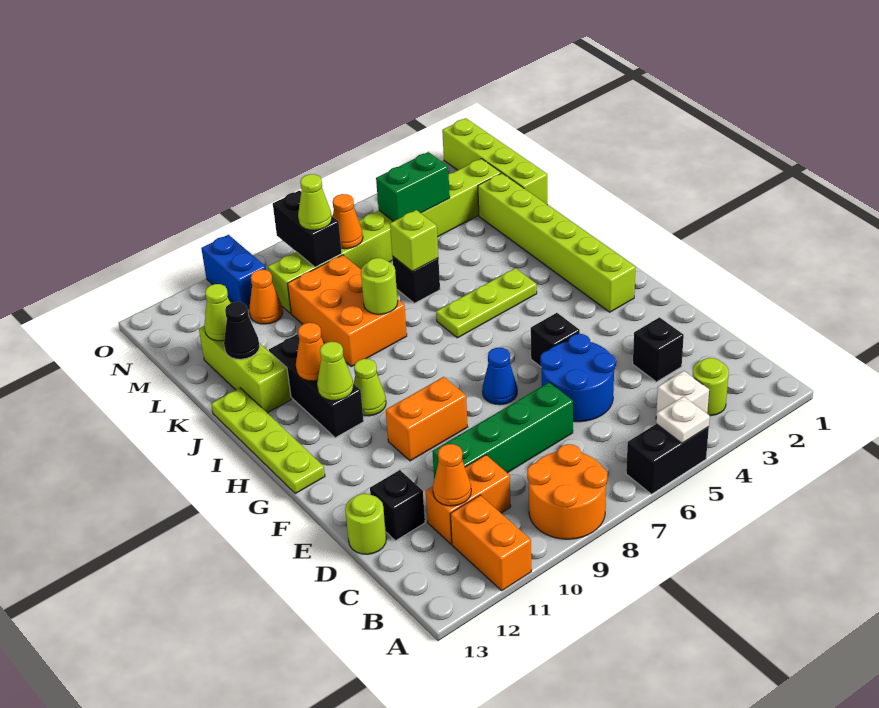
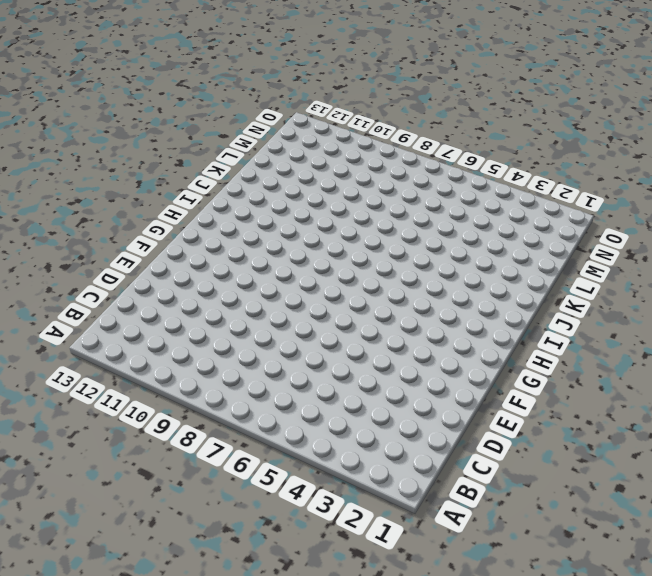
none -> black brick A5:A6 level 1
none -> orange round brick A8:B9 level 1
none -> orange brick A11:B11 level 1
none -> lime round brick B3 level 1

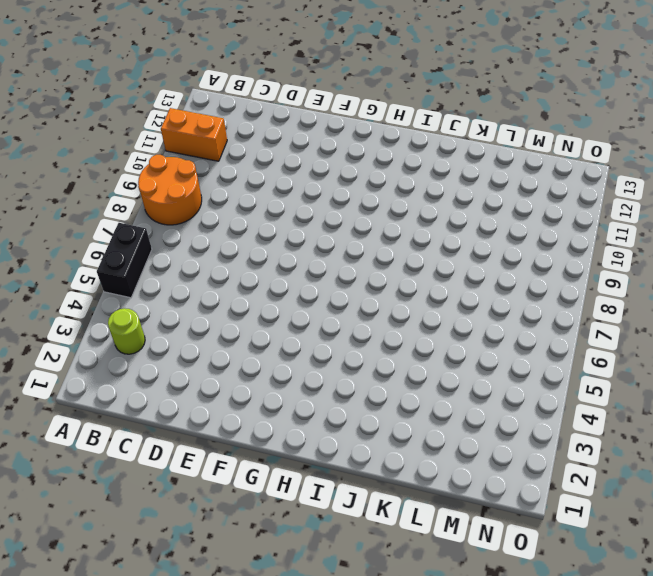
none -> white brick B4 level 1
none -> orange brick C10:C11 level 1
none -> black brick D3 level 1
none -> blue round brick D5:E6 level 1

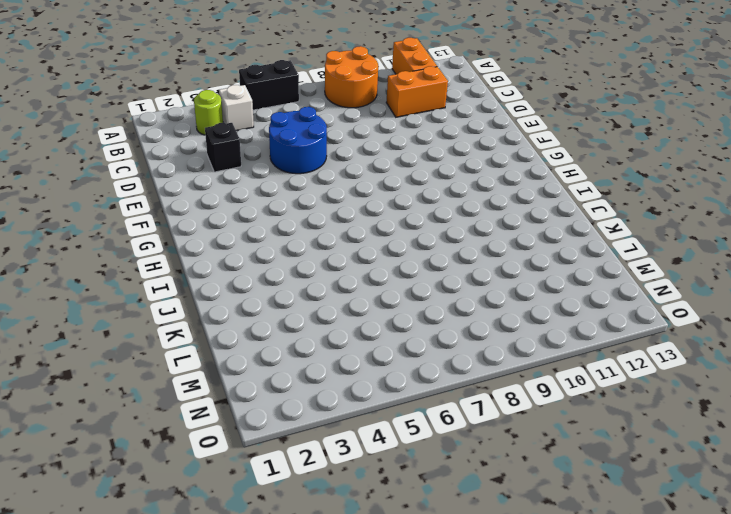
none -> green brick D7:D10 level 1
none -> black brick D12 level 1
none -> lime round brick D13 level 1
none -> black brick F5 level 1

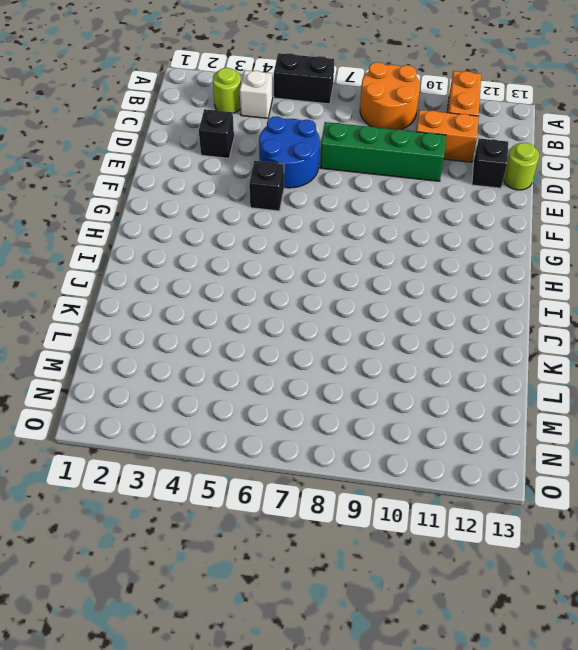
none -> blue cone F7 level 1
none -> orange brick F9:F10 level 1
none -> lime brick G2:L2 level 1
none -> lime plate G13:J13 level 1

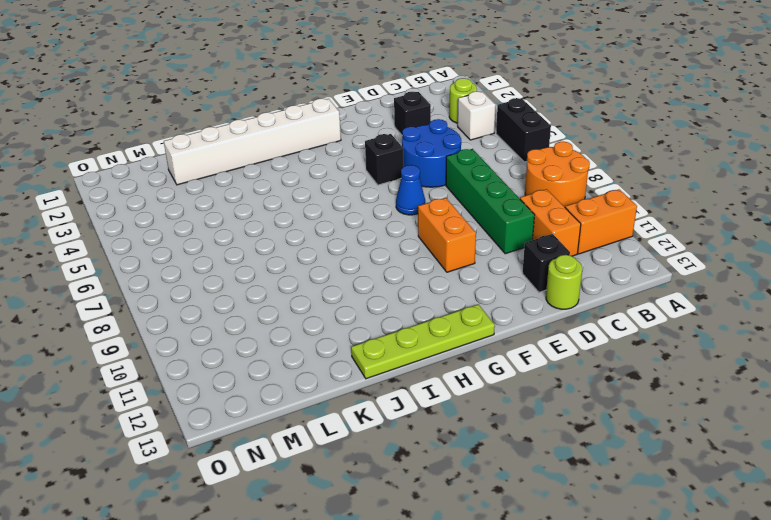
white brick G2:L2 level 1 -> lime brick G2:L2 level 1
none -> lime cone H10 level 1
none -> black brick H11:J11 level 1
none -> lime plate I4:I6 level 1
none -> orange brick J8:L9 level 1

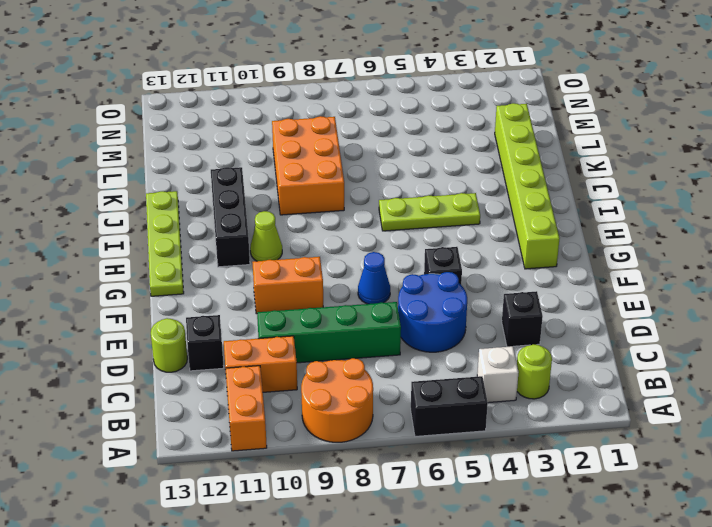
none -> lime brick J12:L12 level 1
none -> black brick K6 level 1
none -> lime brick L1:O1 level 1
none -> lime brick M2:M9 level 1

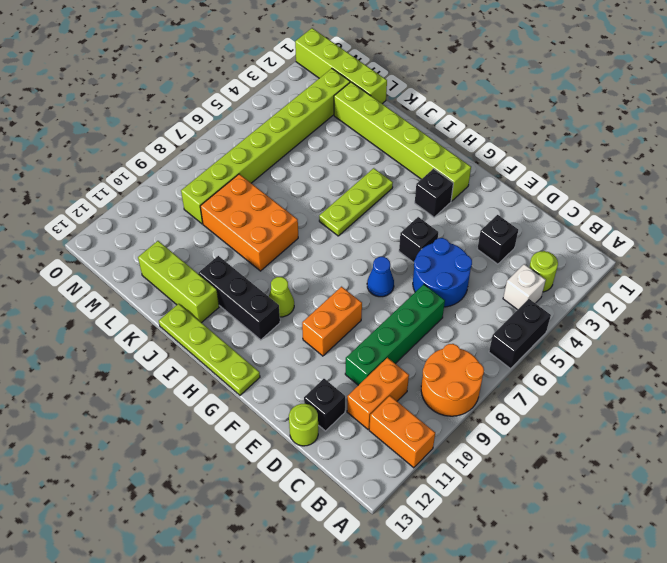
black brick G3 level 1 -> black brick K6 level 1
none -> orange cone M10 level 1
none -> blue brick N10:O10 level 1
none -> white plate A5 level 2
none -> orange cone C11 level 2

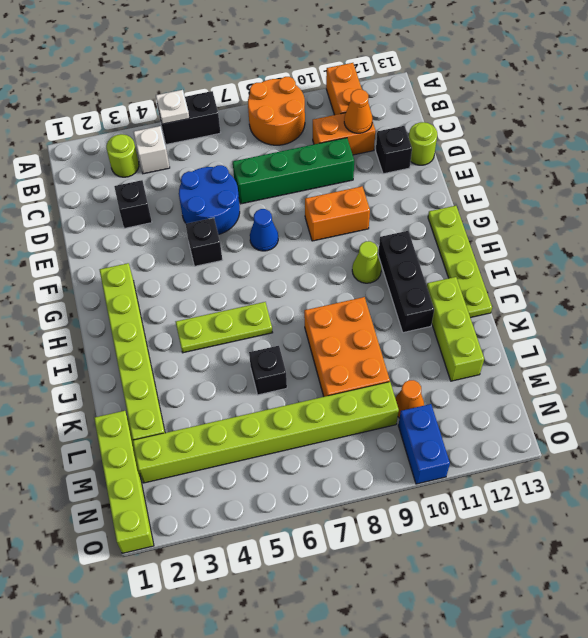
none -> lime cone H11 level 2
none -> orange cone I11 level 2
none -> lime round brick J8 level 2
none -> lime brick K6 level 2

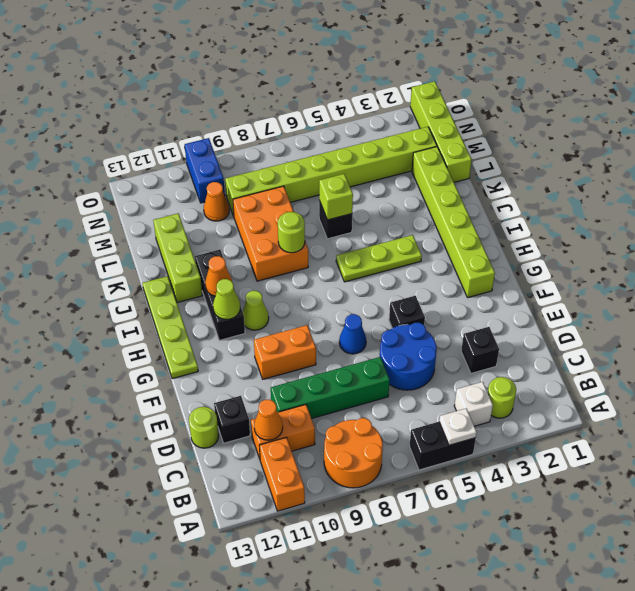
none -> black cone K12 level 2
none -> lime cone L12 level 2
none -> green brick M4:M5 level 2
none -> orange cone M7 level 2

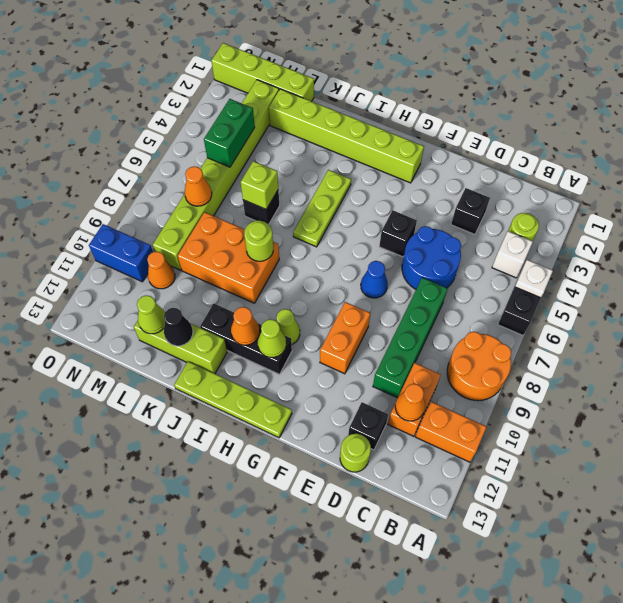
none -> black brick M8:N8 level 2
none -> lime cone M8 level 3

